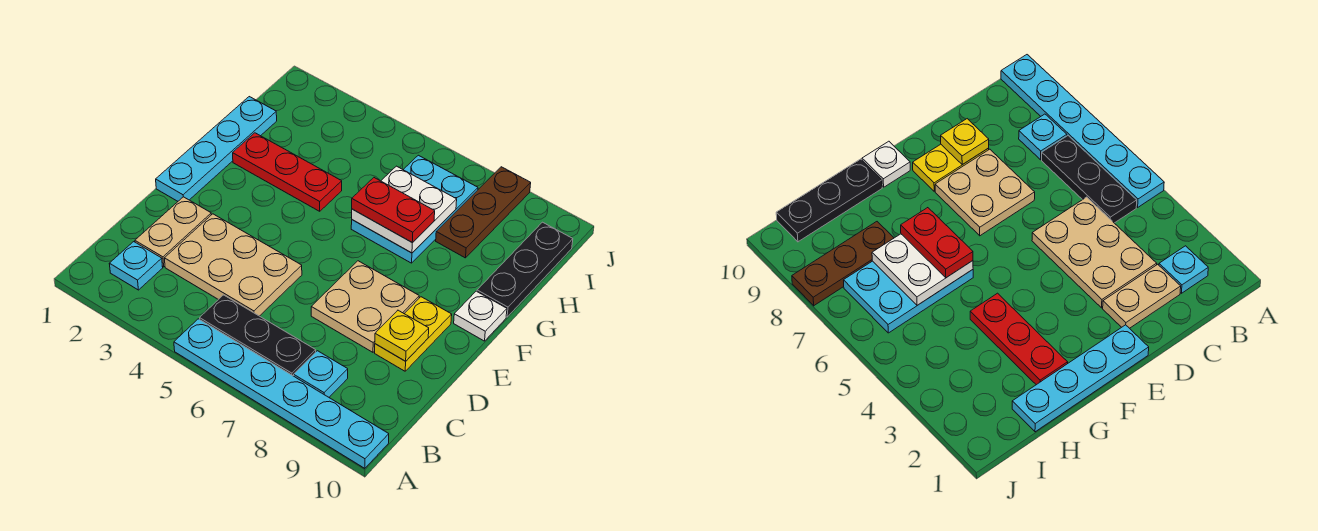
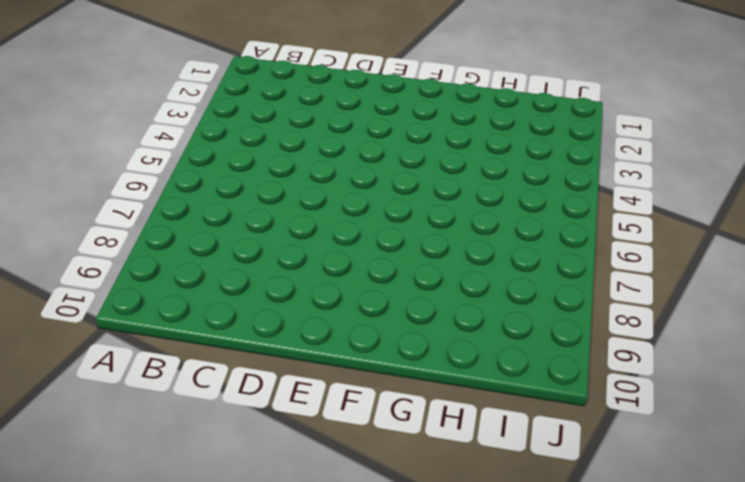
none -> cyan plate A5:A10 level 1
none -> cyan plate B2 level 1
none -> black plate B5:B7 level 1

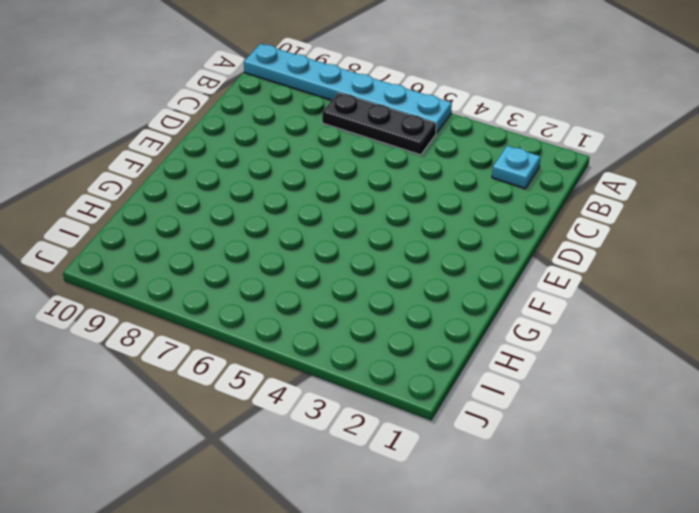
none -> cyan plate B8 level 1
none -> tan plate C2:D2 level 1
none -> tan plate C3:D5 level 1

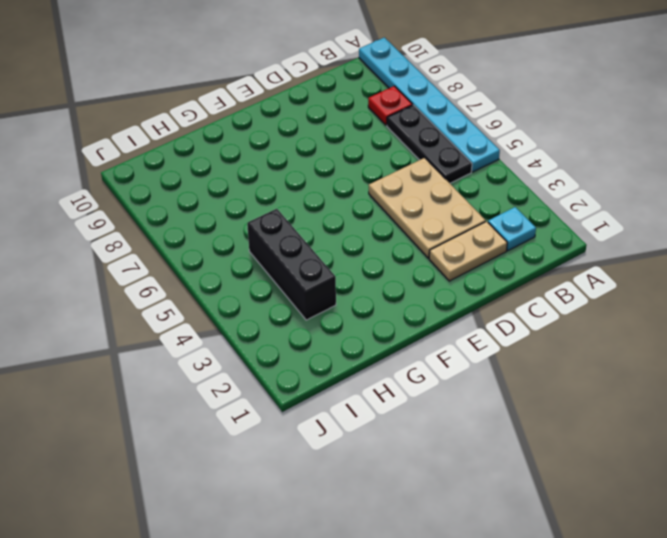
red plate B8 level 1 -> cyan plate B8 level 1
black brick H3:H5 level 1 -> none
none -> tan plate D7:E8 level 1
none -> yellow plate D9:E9 level 1
none -> cyan plate E1:H1 level 1

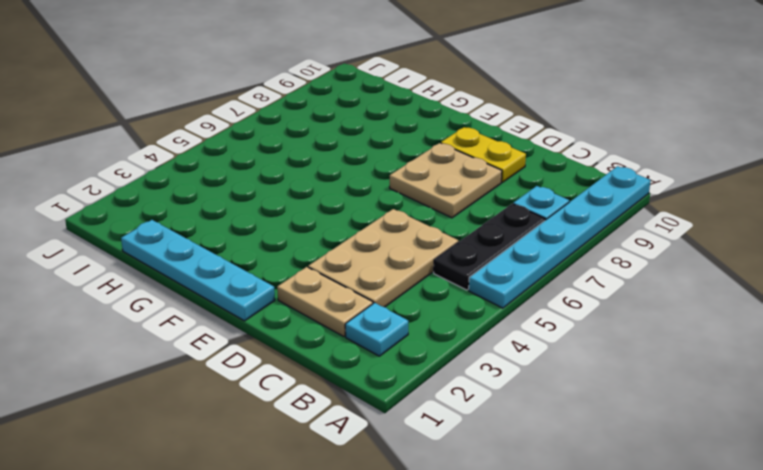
none -> white plate F10 level 1
none -> red plate G2:G4 level 1
none -> cyan plate G6:I7 level 1

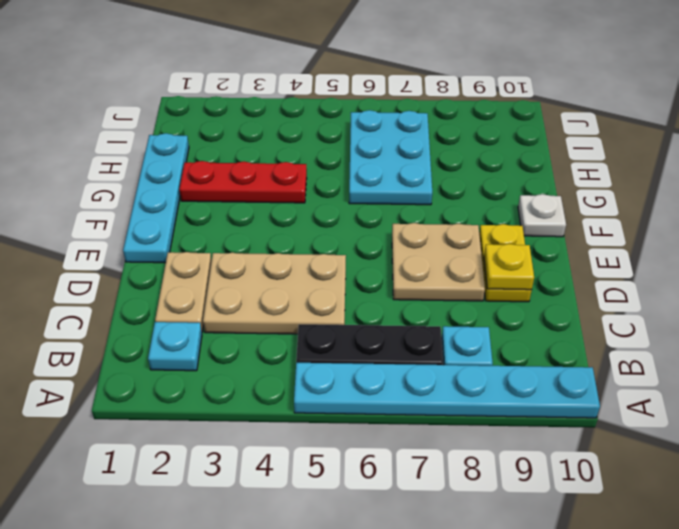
none -> black plate G10:I10 level 1
none -> brown plate H8:J8 level 1
none -> white plate G6:H7 level 2

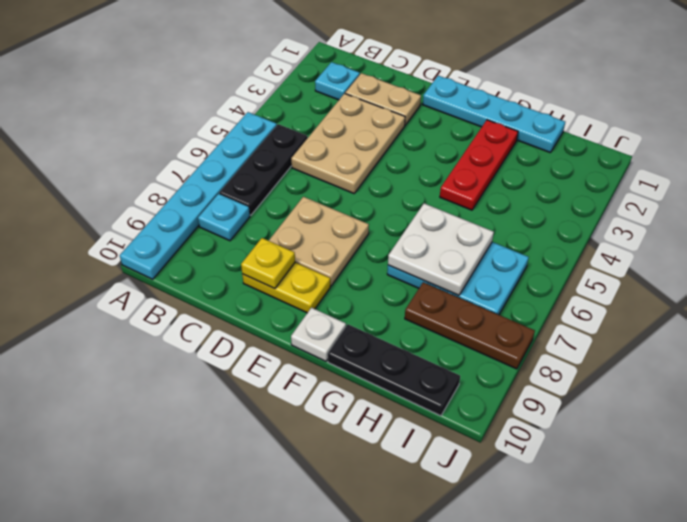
none -> red plate G6:G7 level 3

